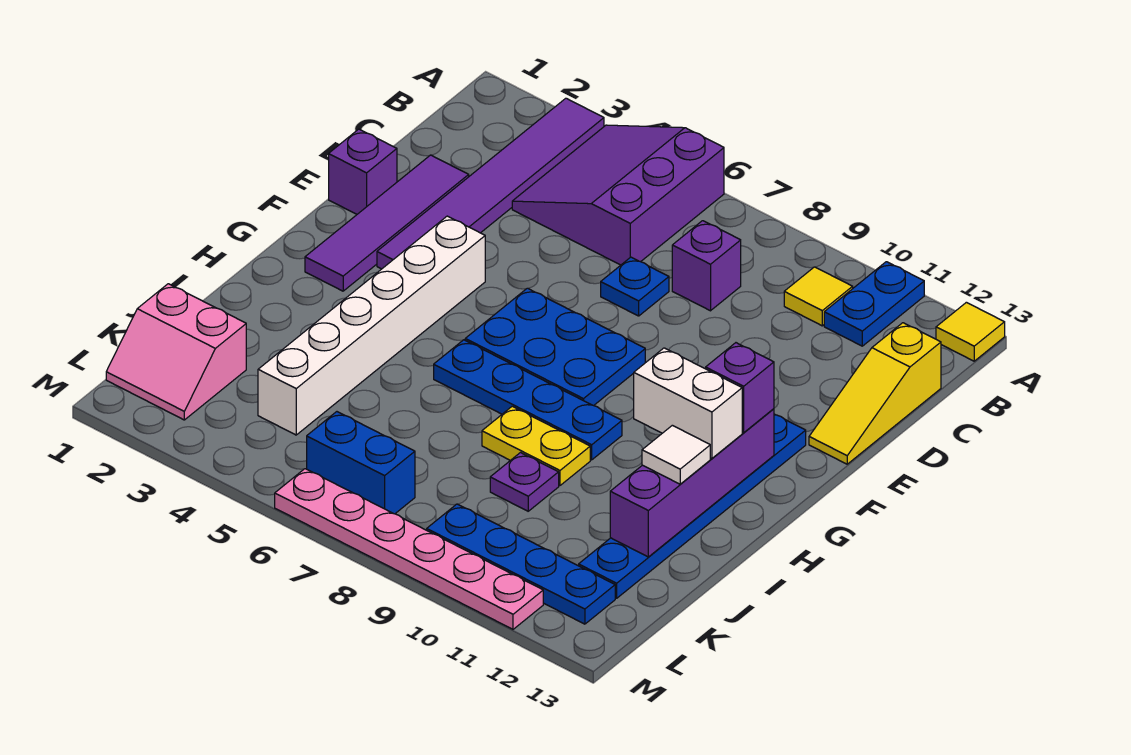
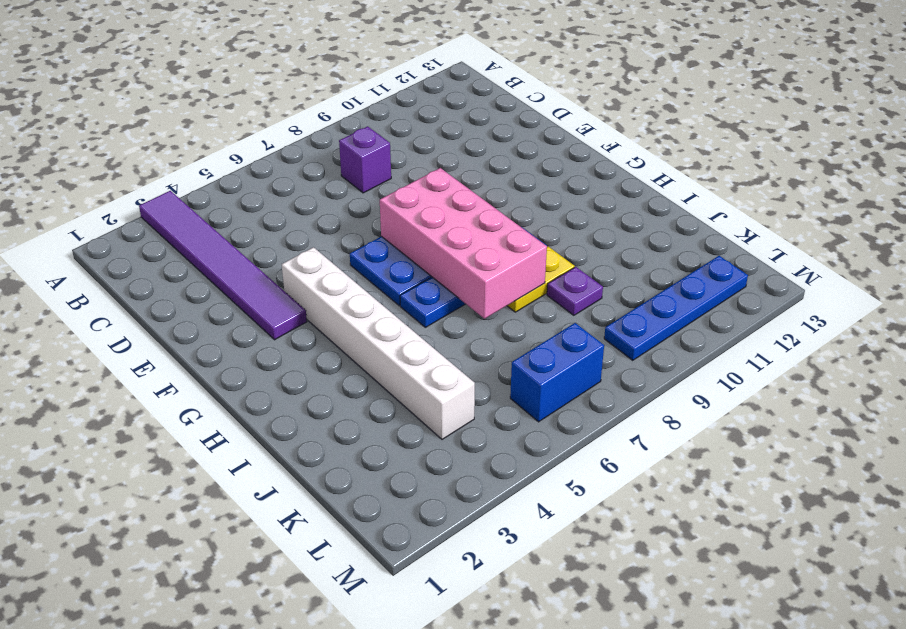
pink brick F7:I8 level 2 -> none
none -> purple slope A4:C6 level 1 top 6
none -> blue plate A11:B11 level 1
none -> yellow tile A13 level 1

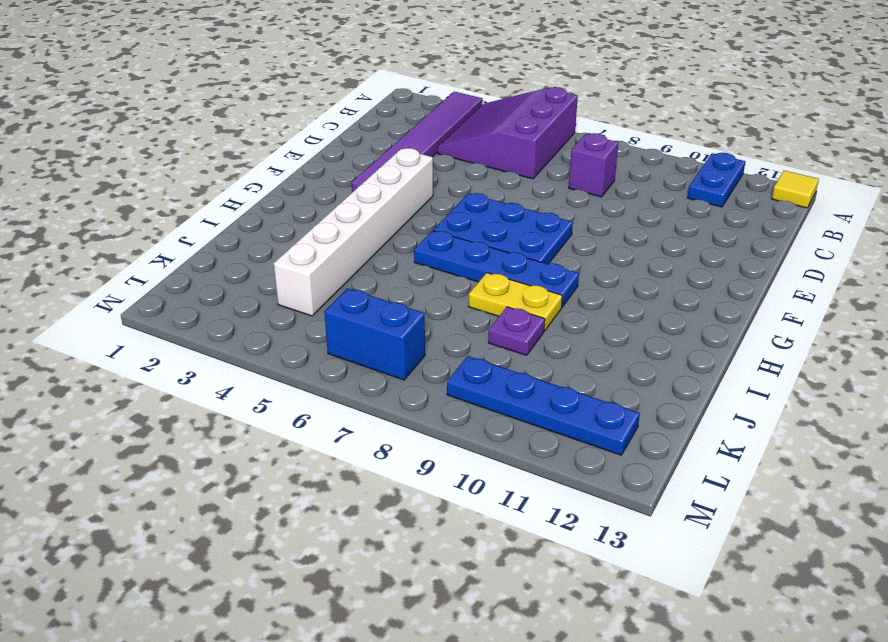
none -> yellow tile B10 level 1
none -> yellow slope C13:E13 level 1 top C
none -> purple tile D2:G2 level 1

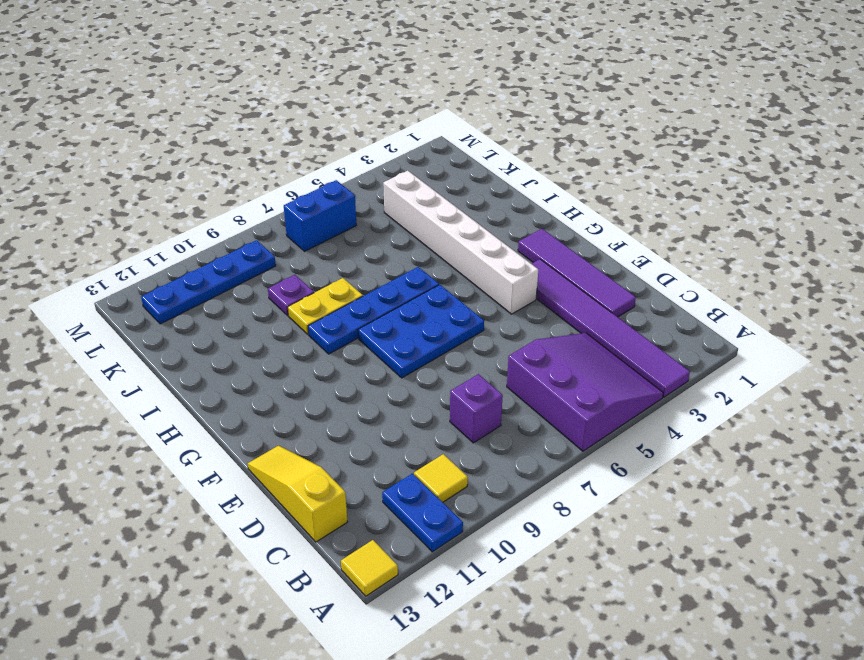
none -> blue plate D7 level 1
none -> purple brick E1 level 1
none -> blue plate F12:K12 level 1

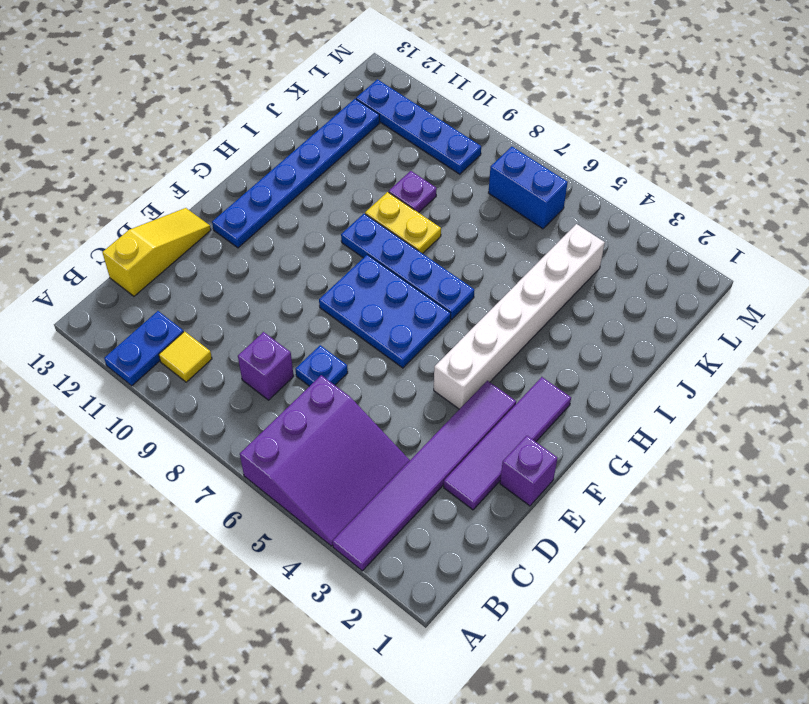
none -> yellow tile A13 level 1
none -> pink slope K1:L2 level 1 top K
none -> pink plate M6:M11 level 1

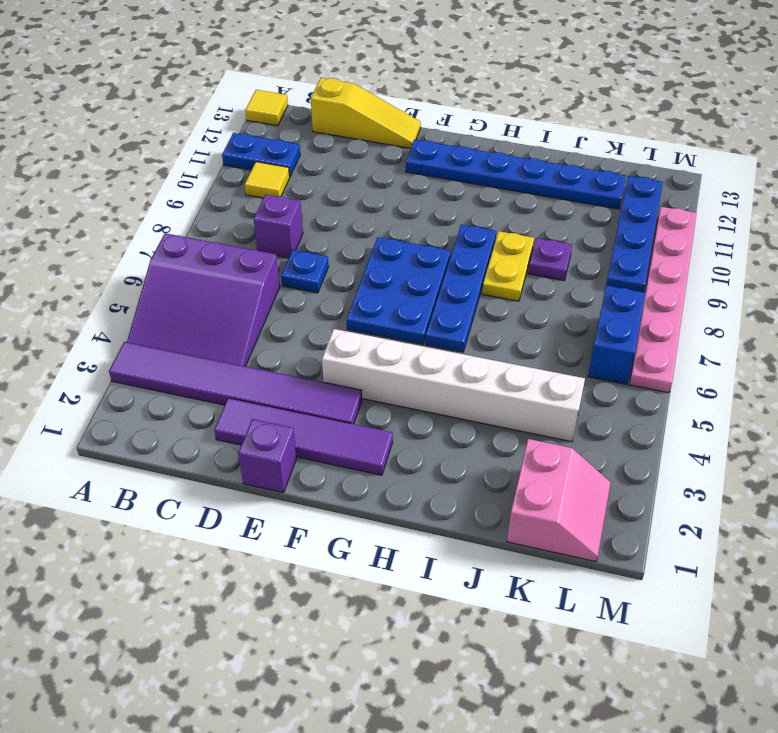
none -> purple brick G12:J12 level 2
none -> purple brick G12 level 3
none -> white brick H11:H12 level 3

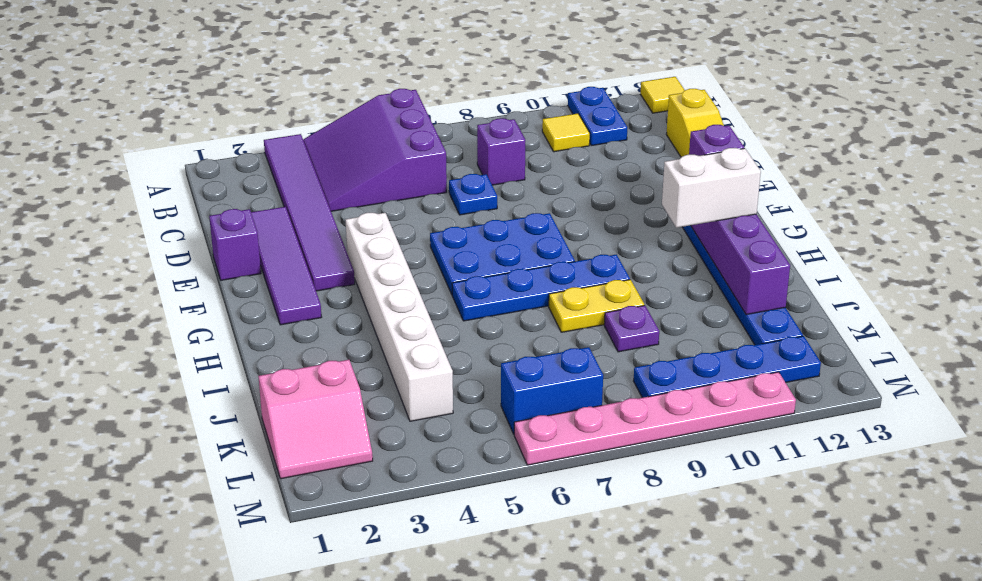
none -> white tile I12 level 3

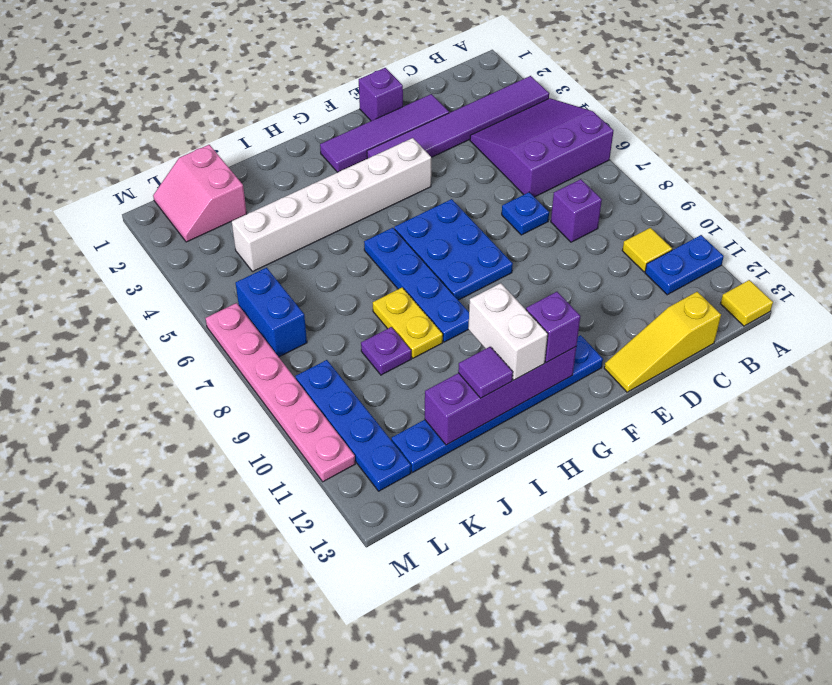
purple tile I12 level 3 -> white tile I12 level 3

